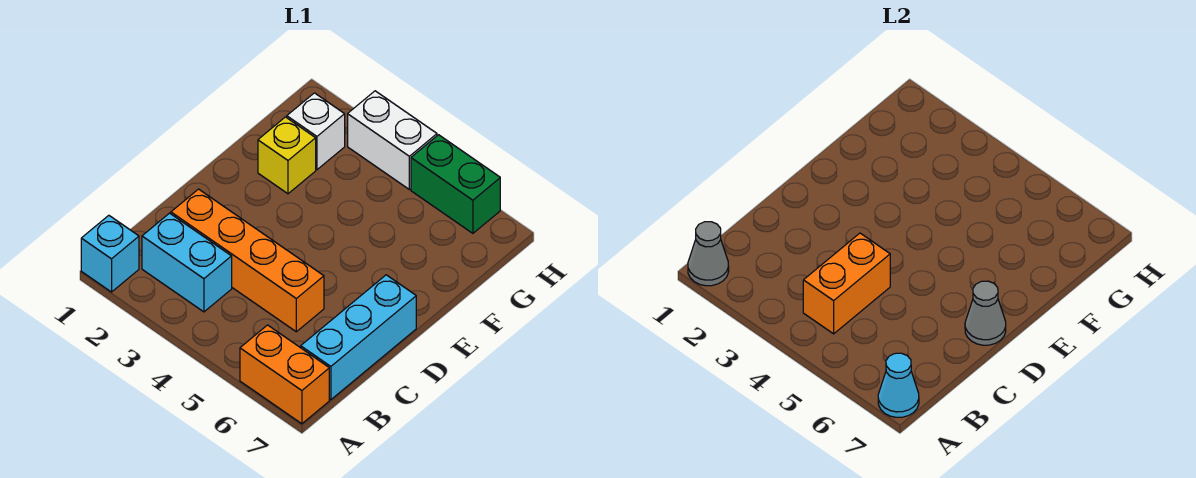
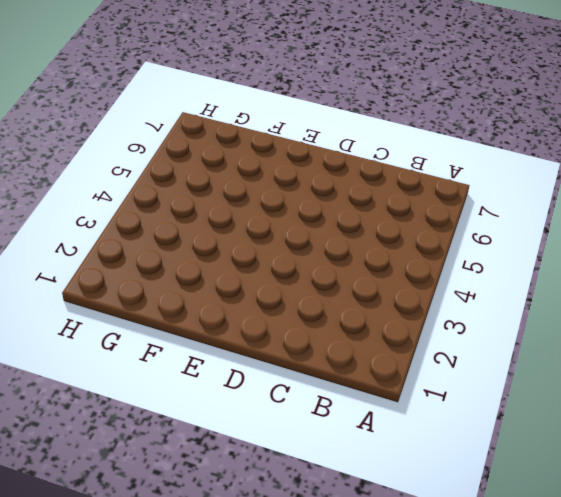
none -> cyan brick A1 level 1
none -> orange brick A6:A7 level 1
none -> cyan brick B2:B3 level 1

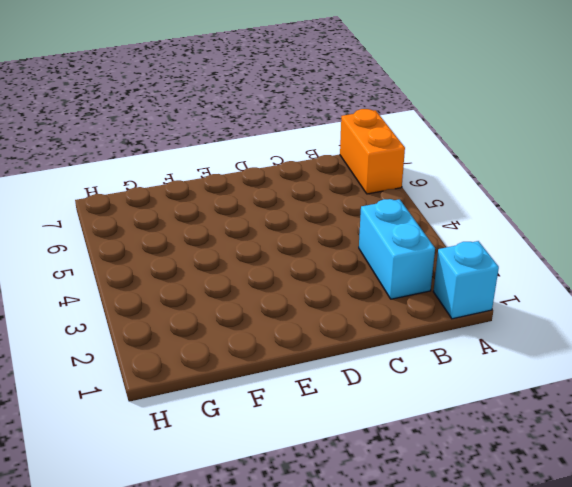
none -> cyan brick B7:D7 level 1
none -> orange brick C2:C5 level 1
none -> yellow brick F2 level 1

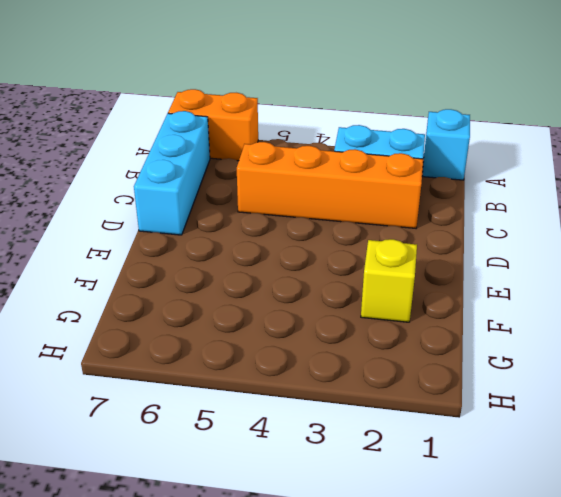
none -> white brick G2 level 1
none -> white brick H3:H4 level 1
none -> green brick H5:H6 level 1

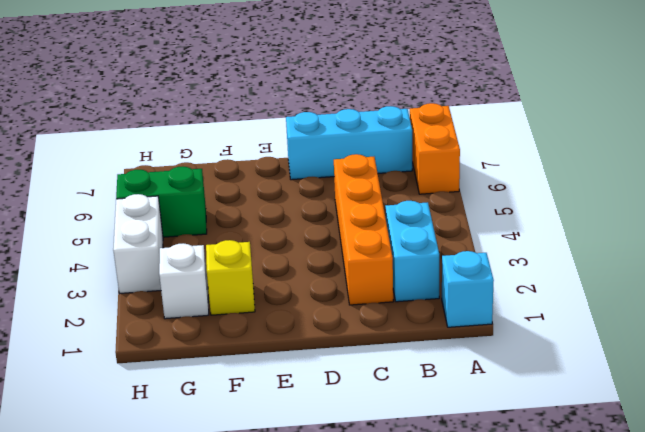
green brick G5:H5 level 1 -> green brick H5:H6 level 1
none -> grey cone A1 level 2
none -> cyan cone A7 level 2
none -> orange brick B4:C4 level 2

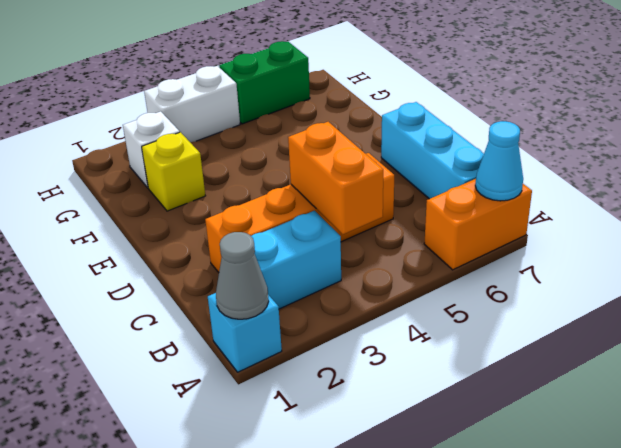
none -> grey cone D7 level 2

